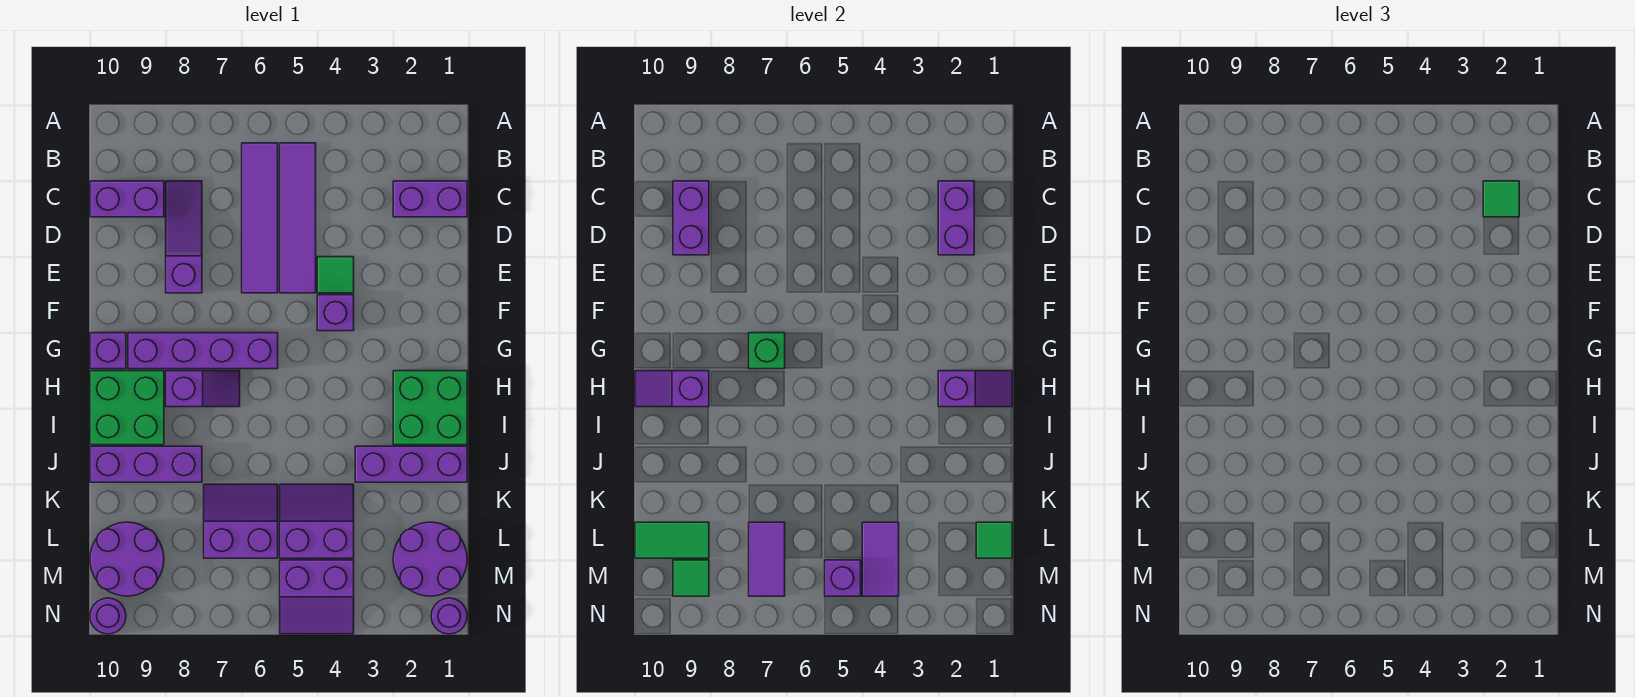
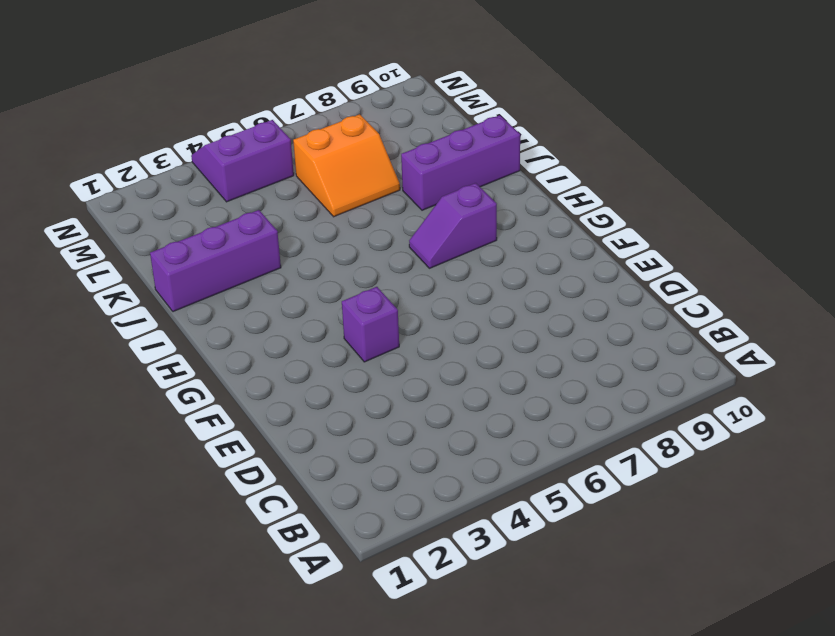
orange slope K6:L7 level 1 top L -> purple slope K6:L7 level 1 top L
none -> purple tile B5:E5 level 1
none -> purple tile B6:E6 level 1
none -> purple brick C1:C2 level 1
none -> purple slope C8:E8 level 1 top E

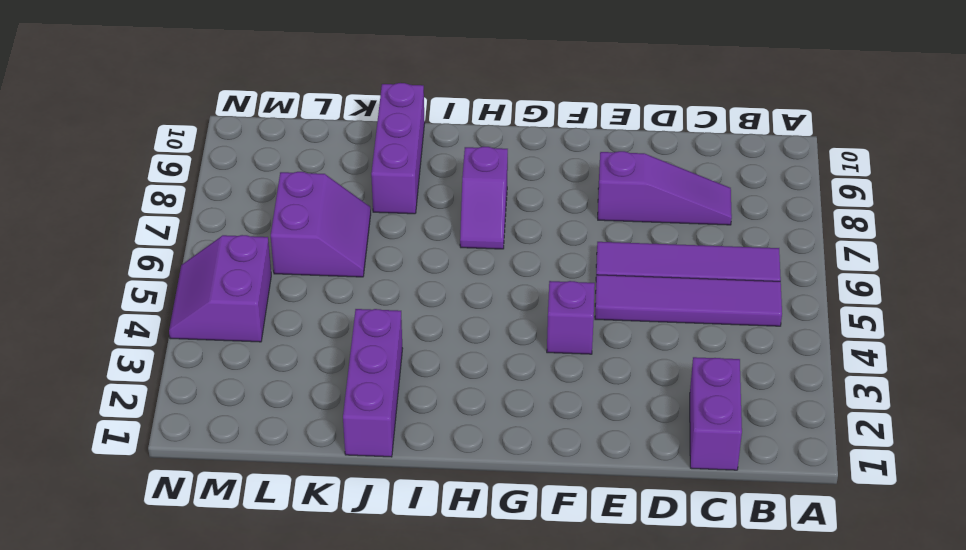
none -> purple brick C9:C10 level 1
none -> green tile E4 level 1
none -> purple brick G6:G9 level 1
none -> purple brick G10 level 1

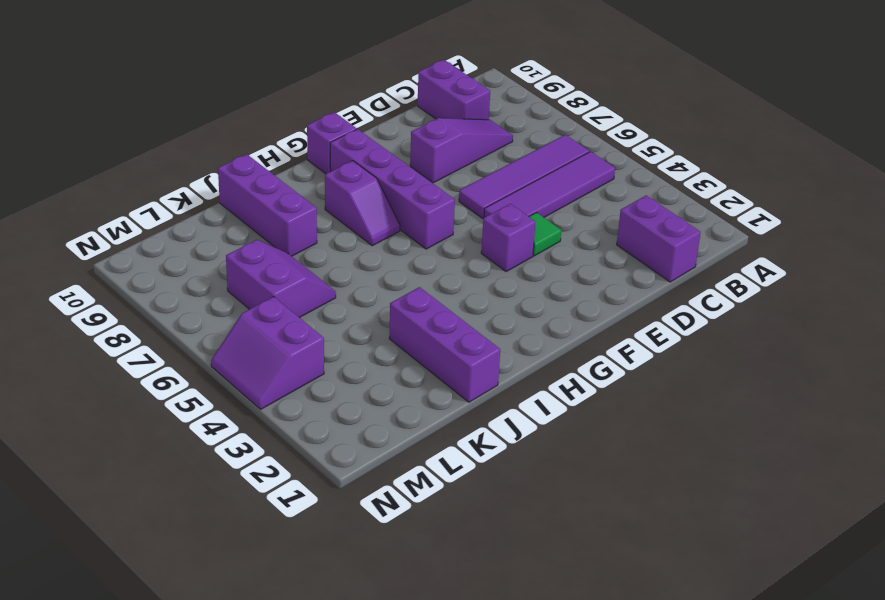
none -> green brick H1:I2 level 1
none -> green brick H9:I10 level 1
none -> purple slope K4:L5 level 1 top L
none -> purple round brick L1:M2 level 1

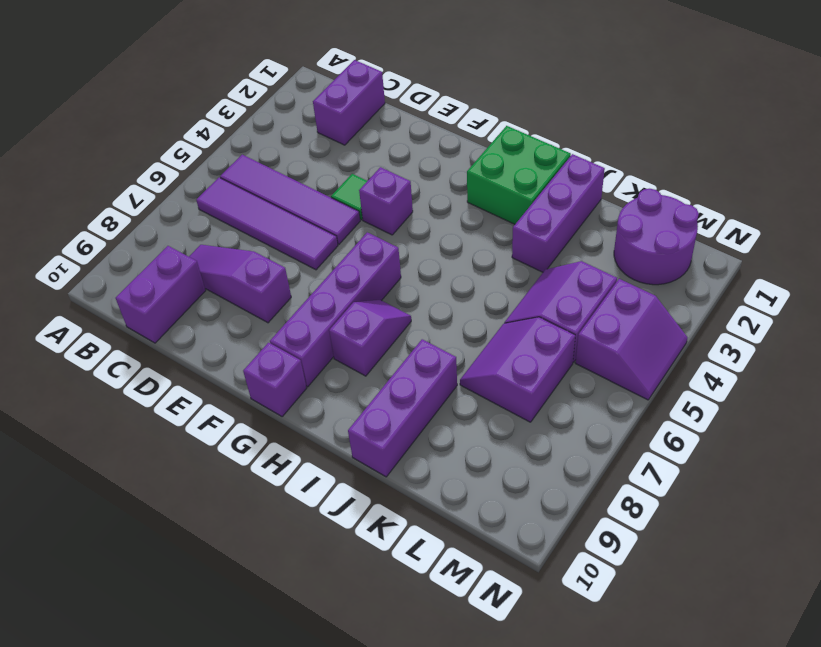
none -> green brick H9:I10 level 1
none -> purple round brick L9:M10 level 1
none -> purple round brick N1 level 1
none -> purple round brick N10 level 1

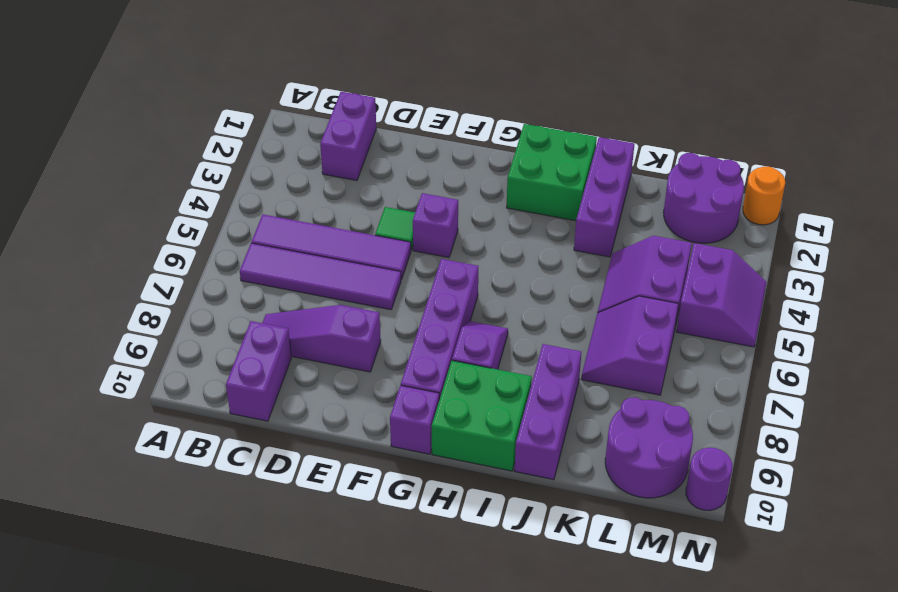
orange round brick N1 level 1 -> purple round brick N1 level 1
none -> purple brick C2:D2 level 2
none -> purple brick C9:D9 level 2
none -> green brick G7 level 2
none -> purple slope H1:H2 level 2 top 2

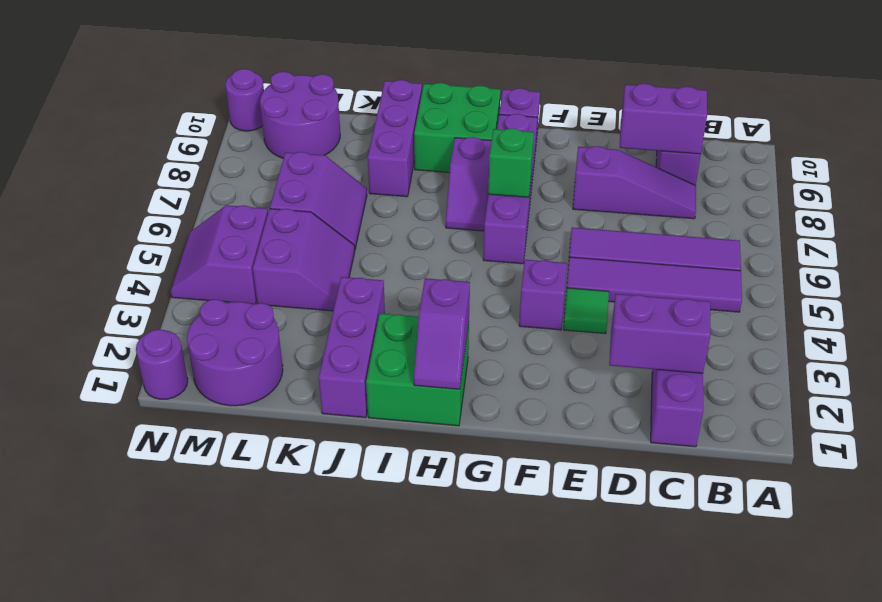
none -> purple slope H9:H10 level 2 top 9
none -> green tile L1 level 2
none -> purple tile L4:M4 level 2
none -> purple tile L7:M7 level 2

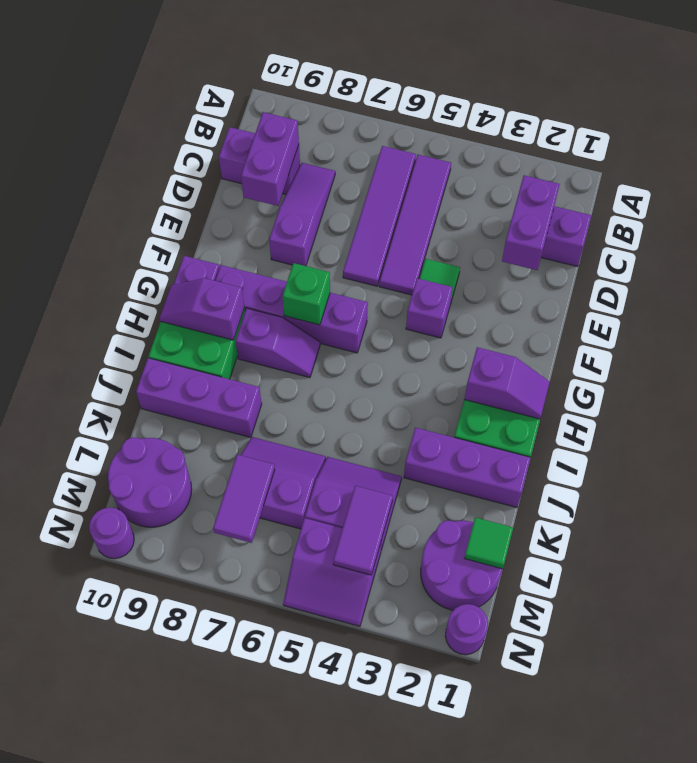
none -> green tile L9:L10 level 2
none -> purple brick M5 level 2
none -> green tile M9 level 2
none -> green tile C2 level 3

